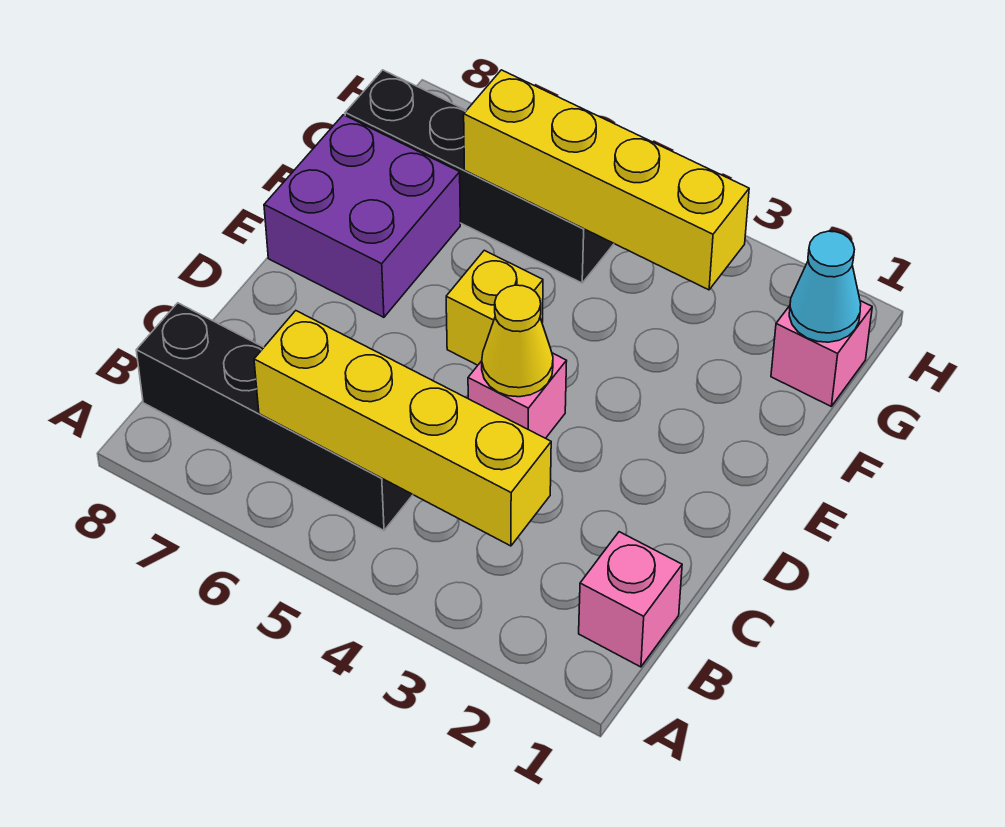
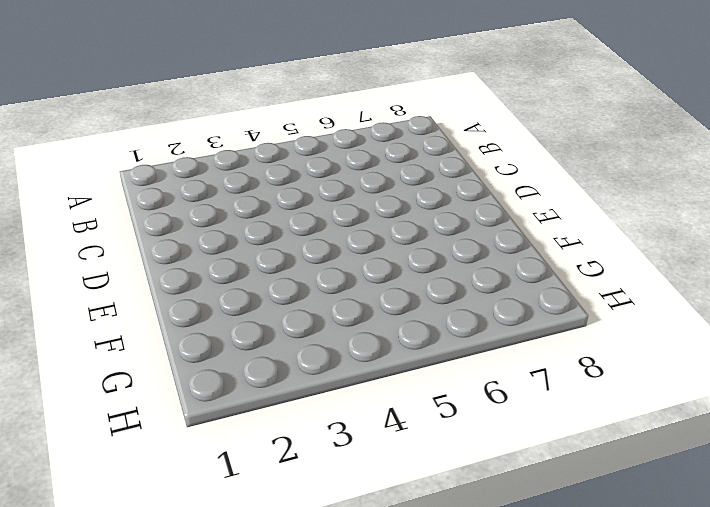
none -> pink brick B1 level 1
none -> black brick B5:B8 level 1

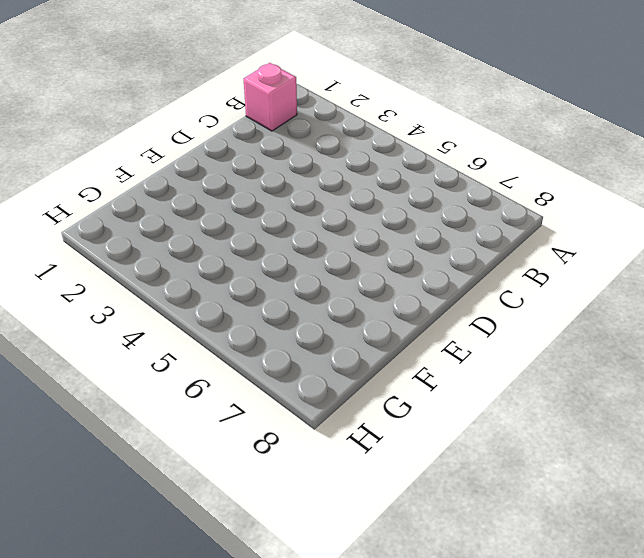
none -> black brick B5:B8 level 1
none -> pink brick D4 level 1

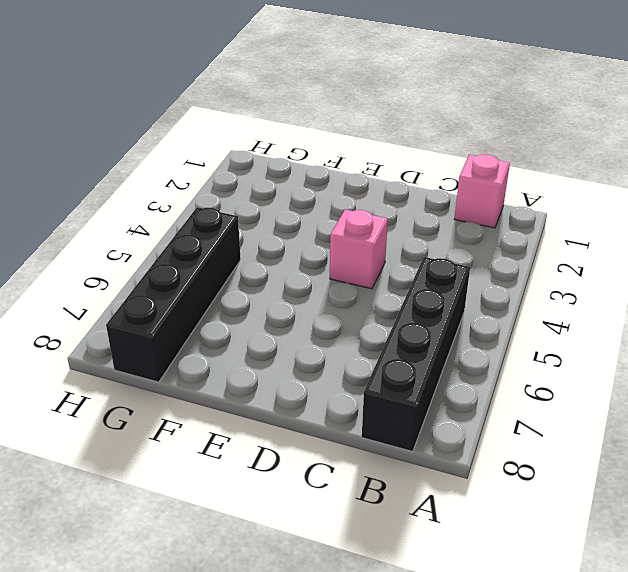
none -> yellow brick E5 level 1
none -> purple brick E7:F8 level 1

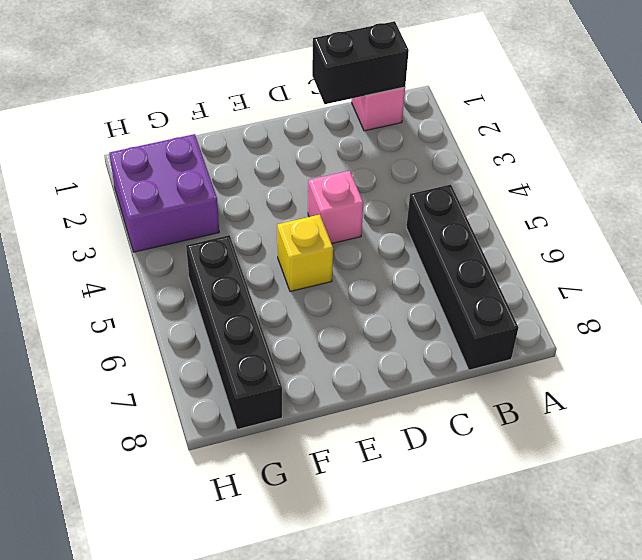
black brick B1:C1 level 2 -> none
purple brick G2:H3 level 1 -> purple brick E7:F8 level 1
none -> pink brick G1 level 1
none -> yellow brick B3:B6 level 2

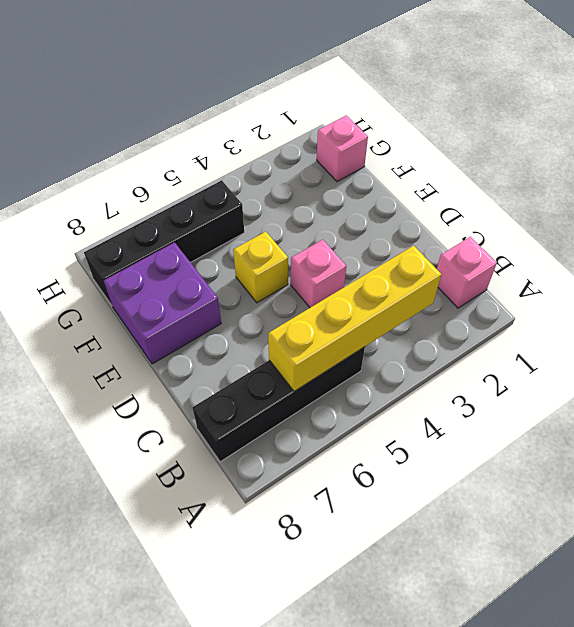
none -> yellow cone D4 level 2
none -> cyan cone G1 level 2

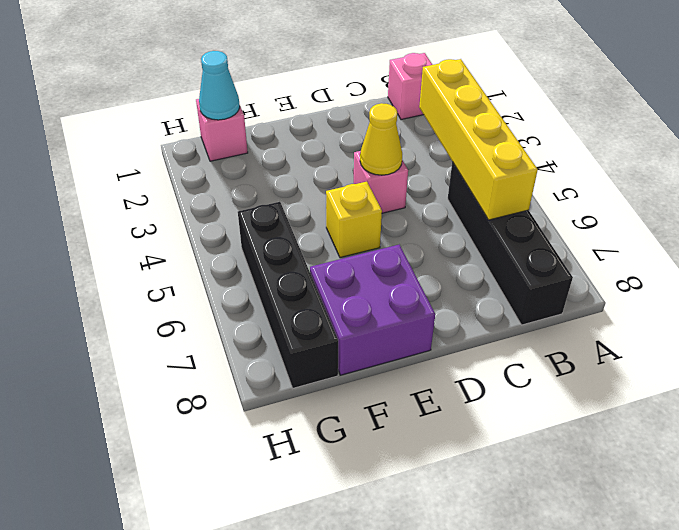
none -> yellow brick G3:G6 level 2

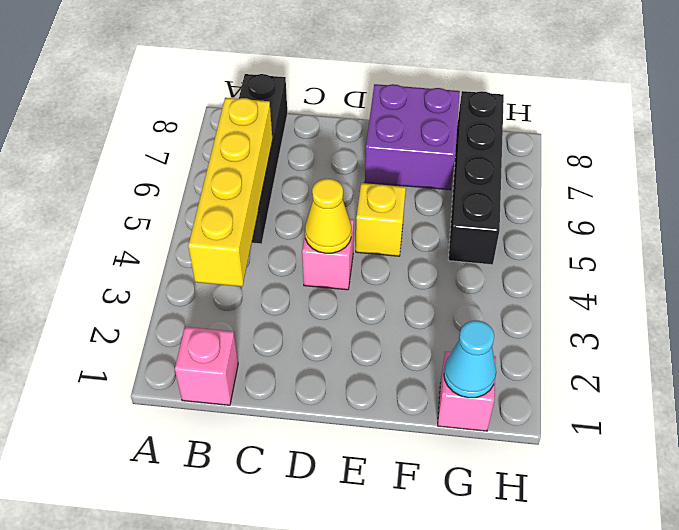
none -> yellow brick G3:G6 level 2

